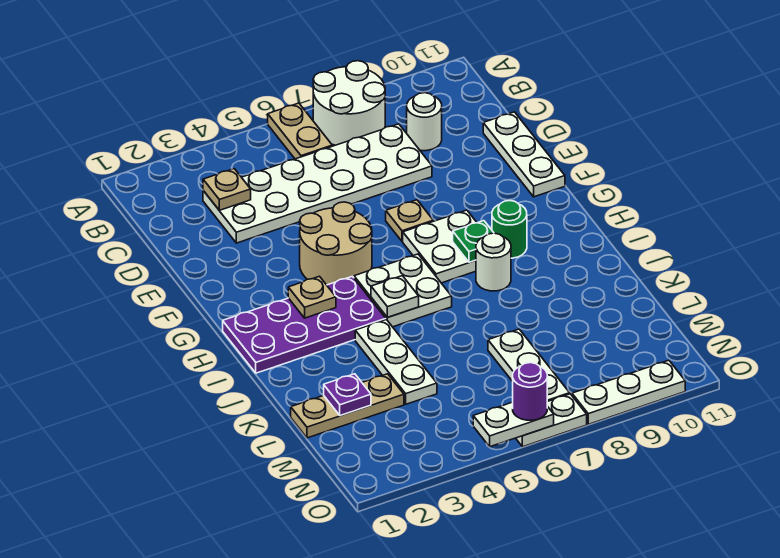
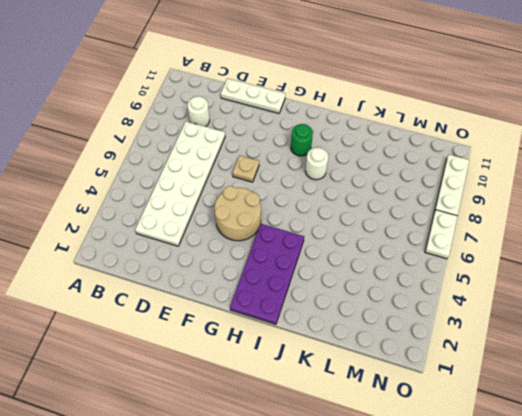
none -> tan plate A6:B6 level 1
none -> white round brick A7:B8 level 1
none -> white plate G7:H8 level 1

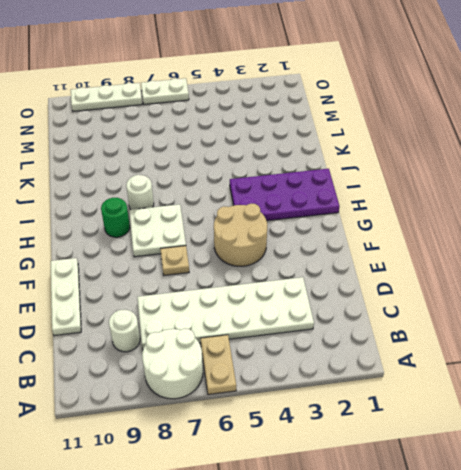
none -> white plate H5:I6 level 1
none -> white plate J4:L4 level 1
none -> tan plate L1:L3 level 1

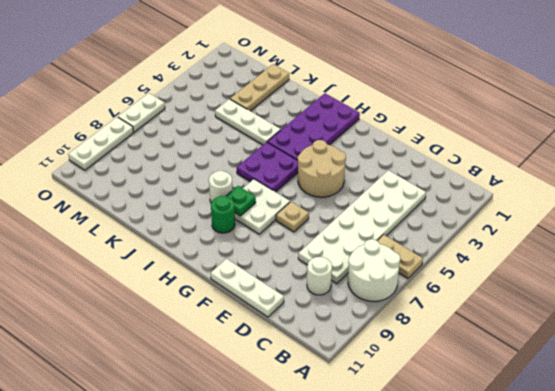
purple plate H5:I6 level 1 -> white plate H5:I6 level 1
none -> white plate L7:N7 level 1
none -> tan plate C3 level 2
none -> tan plate H3 level 2

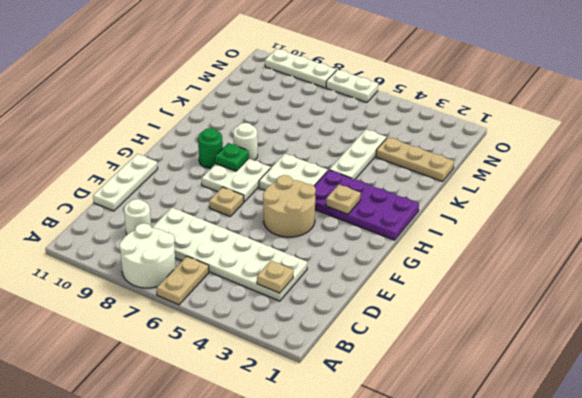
none -> white plate L7:N7 level 1
none -> white plate I5 level 2
none -> purple plate L2 level 2

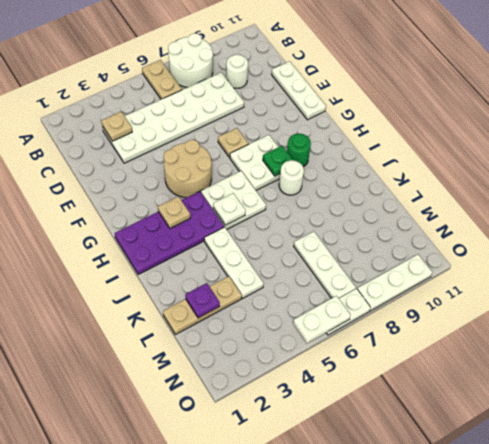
none -> purple round brick O6 level 3

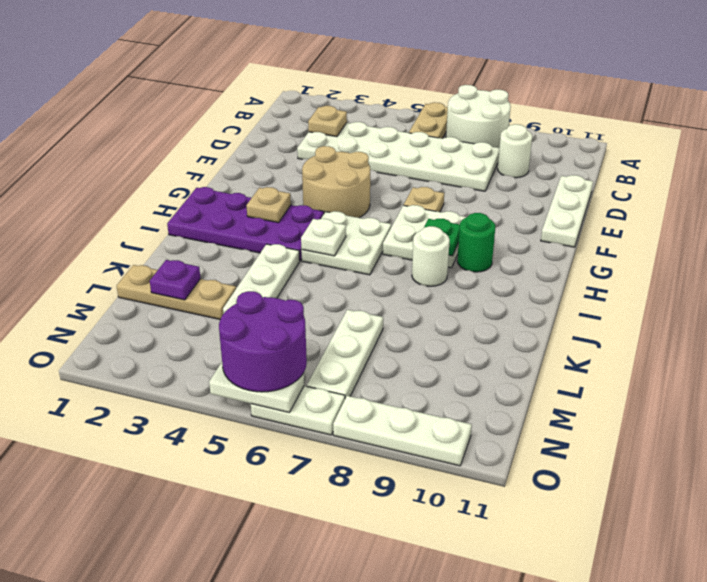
purple round brick N5:O6 level 3 -> purple round brick O6 level 3

